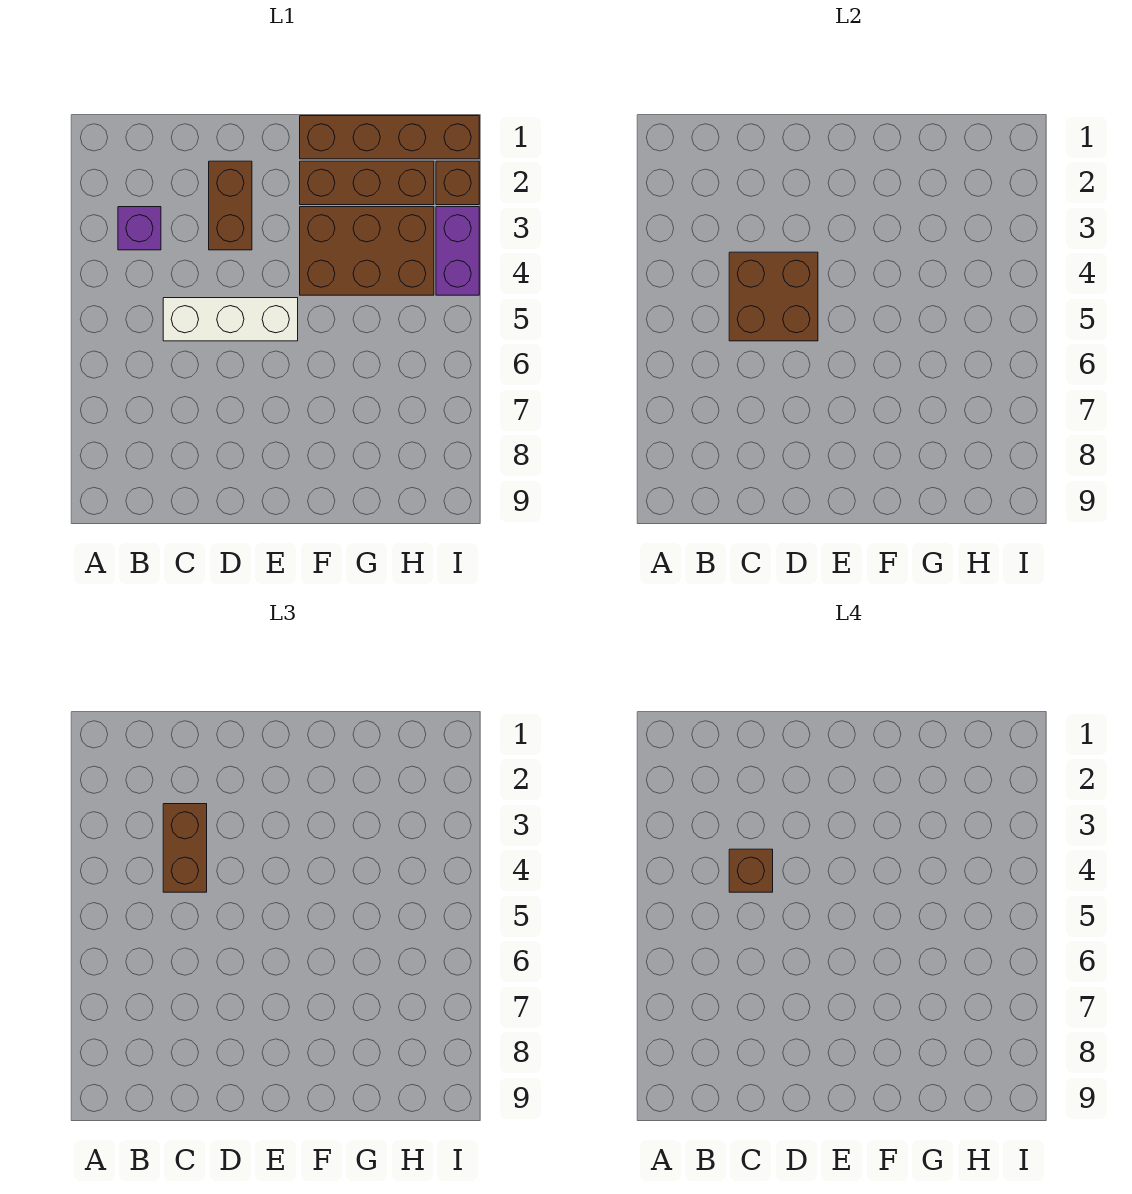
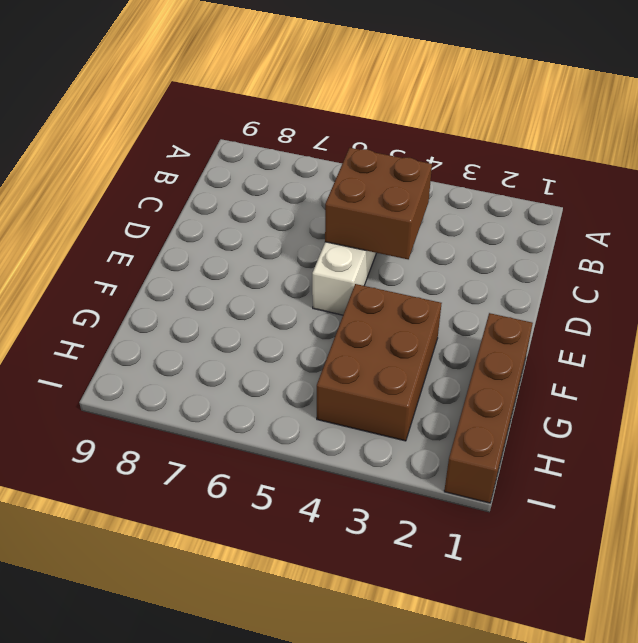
none -> purple brick B3 level 1
none -> brown brick D2:D3 level 1

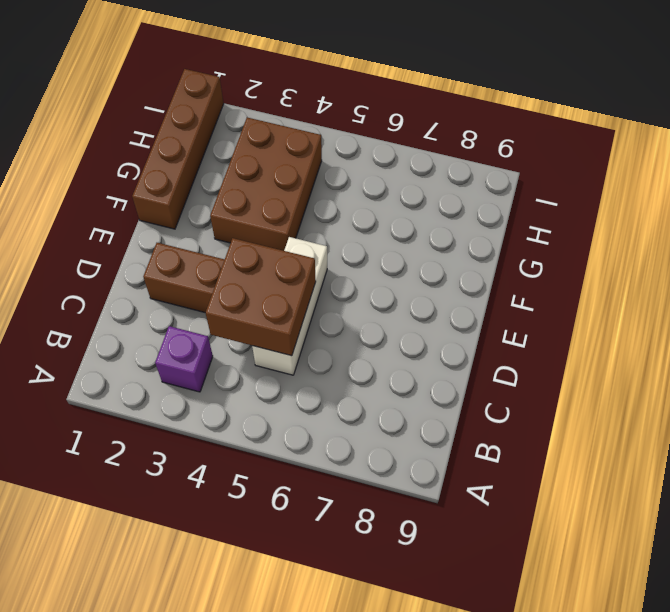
none -> brown brick F2:H2 level 1
none -> brown brick I2 level 1

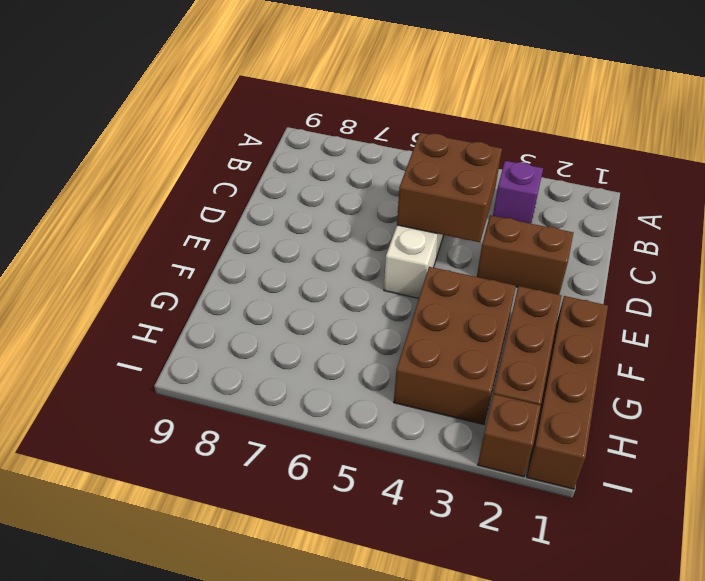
none -> purple brick I3:I4 level 1
none -> brown brick C3:C4 level 3

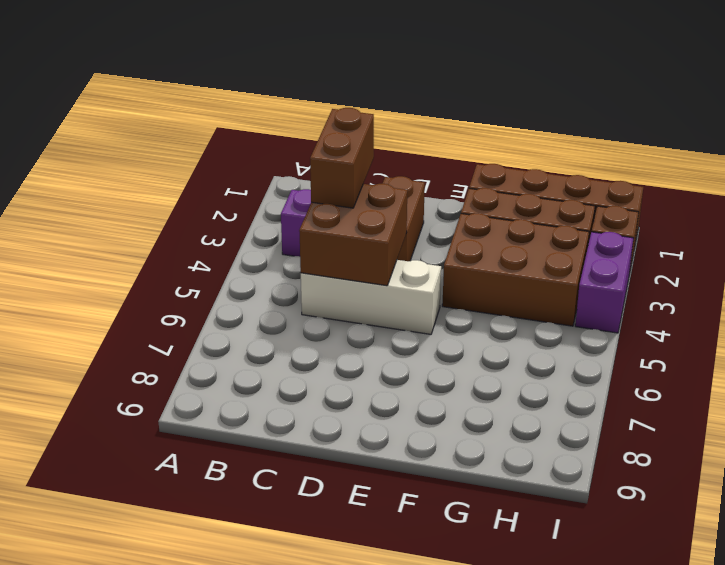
none -> brown brick C4 level 4

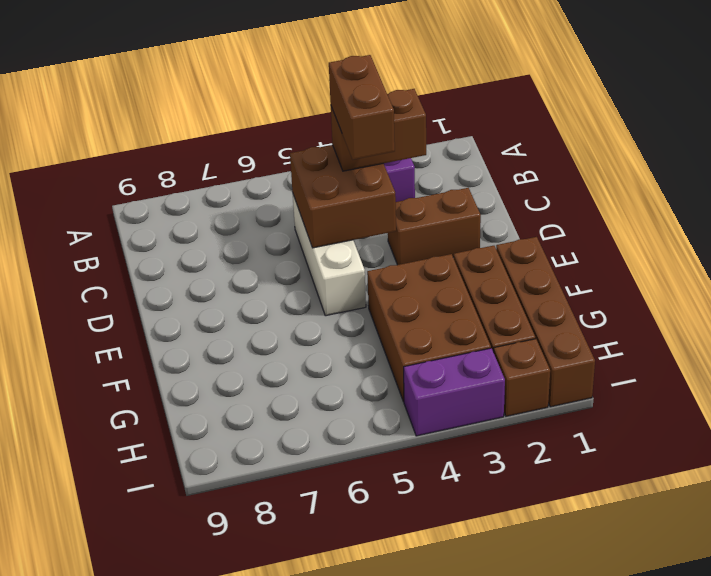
brown brick C4:D4 level 4 -> brown brick C4 level 4

